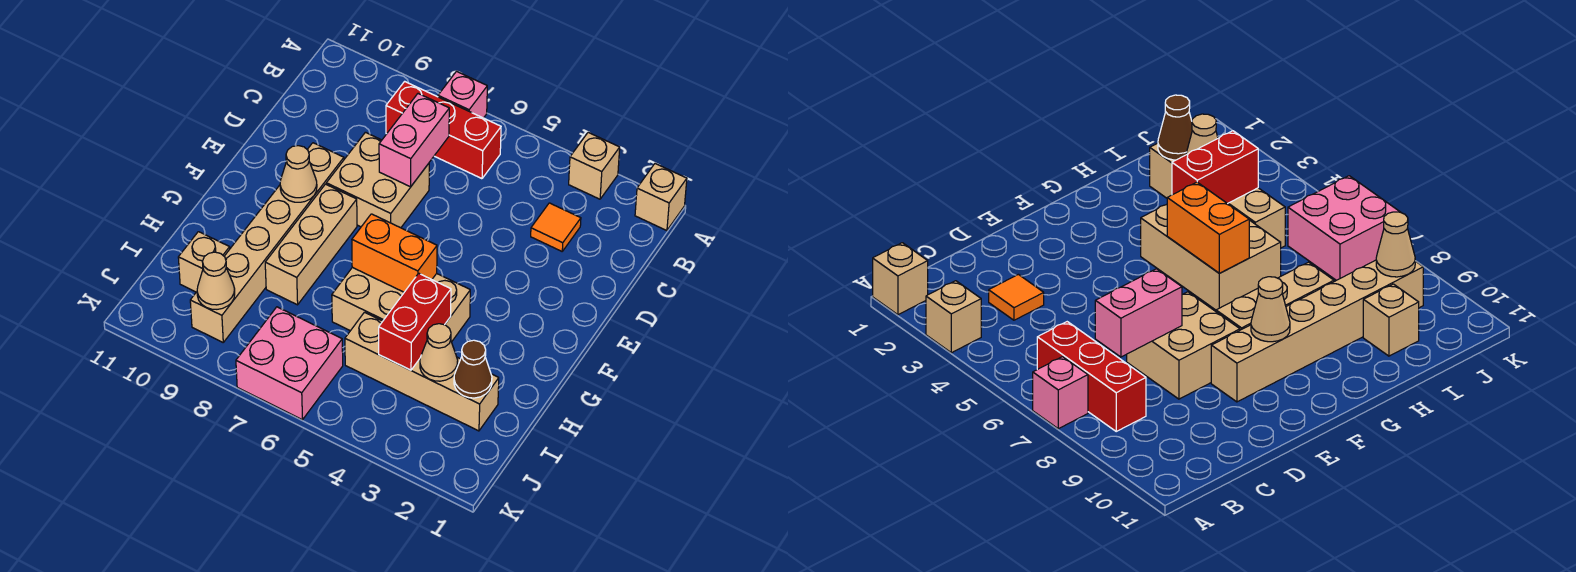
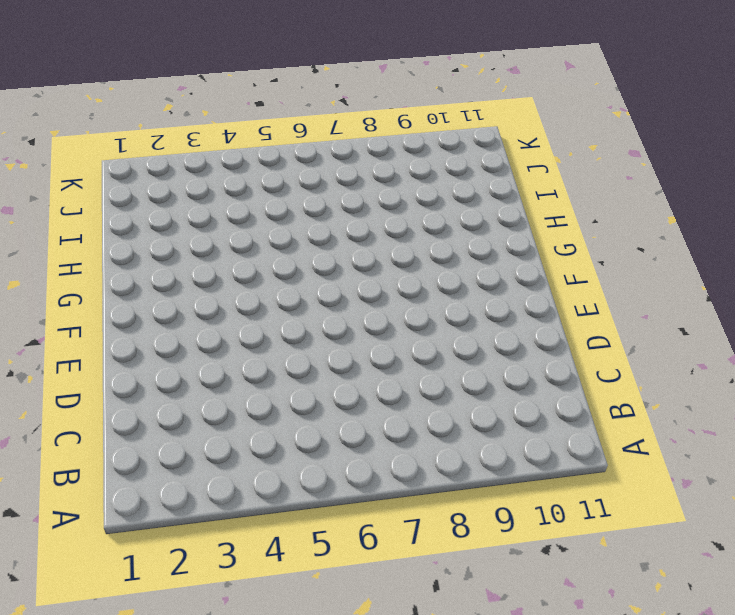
none -> tan brick A1 level 1
none -> tan brick A3 level 1
none -> pink brick A7 level 1

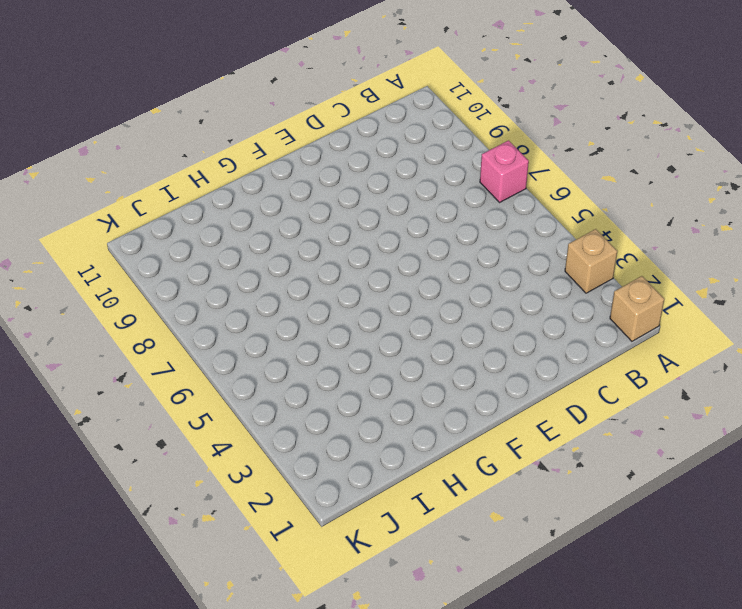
none -> red brick B6:B8 level 1
none -> orange tile C3 level 1
none -> tan brick D7:E8 level 1

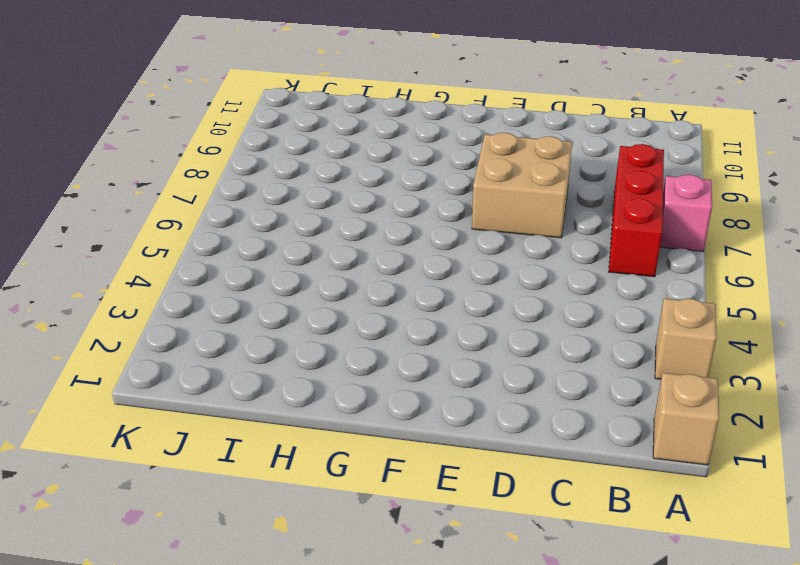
none -> orange tile C3 level 1
none -> tan brick E9:J9 level 1
none -> tan brick F8:H8 level 1

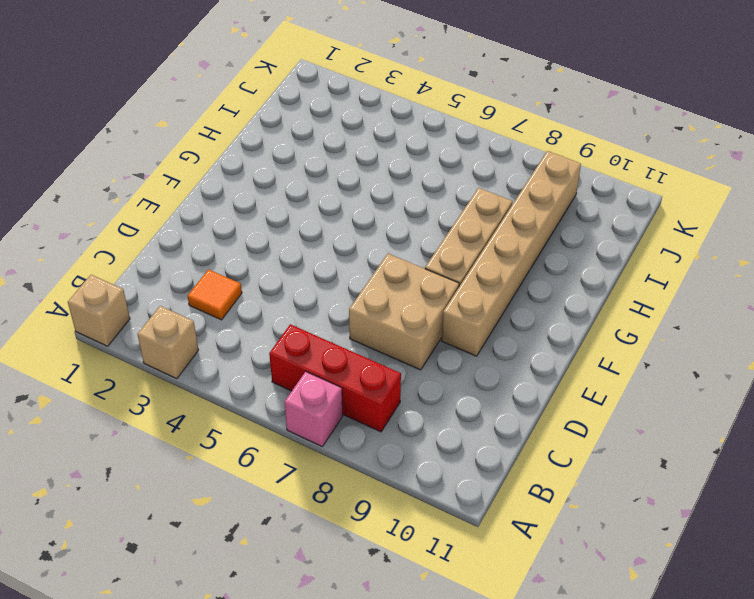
none -> tan brick G4:H6 level 1
none -> tan brick I2:I5 level 1
none -> tan brick I10 level 1

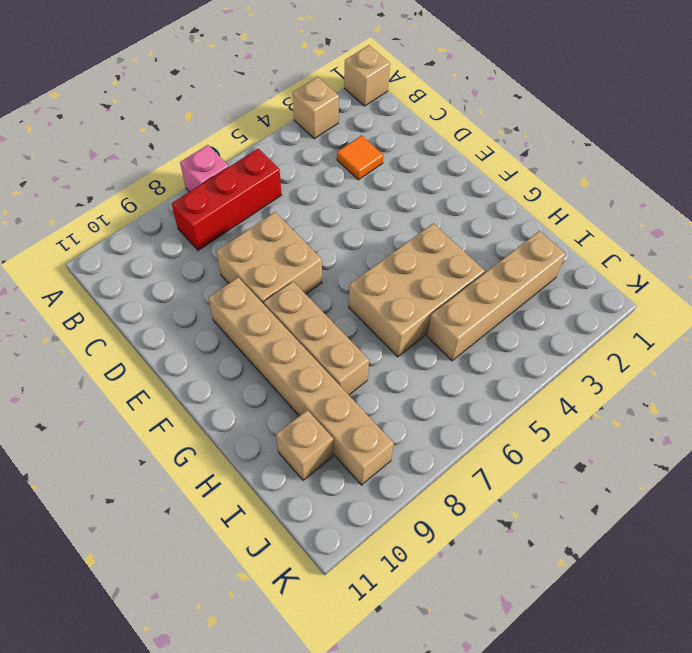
none -> pink brick J6:K7 level 1
none -> pink brick C7:D7 level 2
none -> tan cone F9 level 2

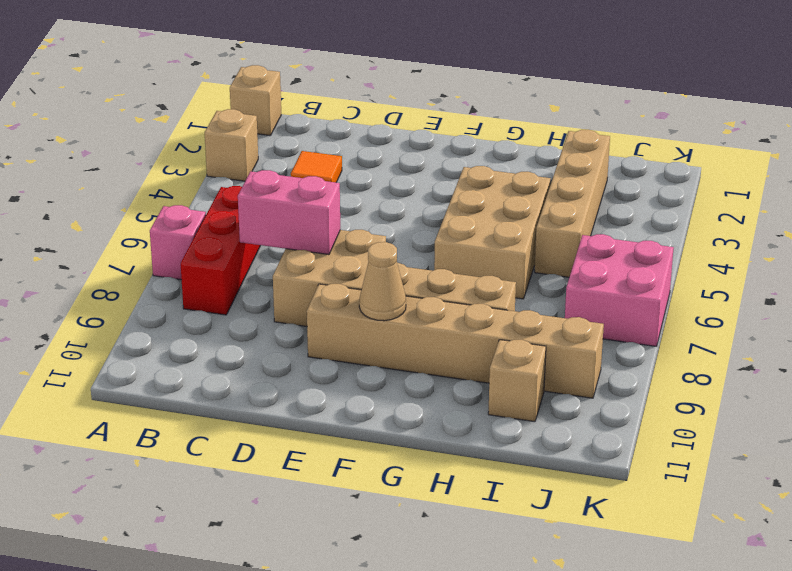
none -> orange brick G5:G6 level 2
none -> red brick H4:I4 level 2
none -> brown cone I2 level 2

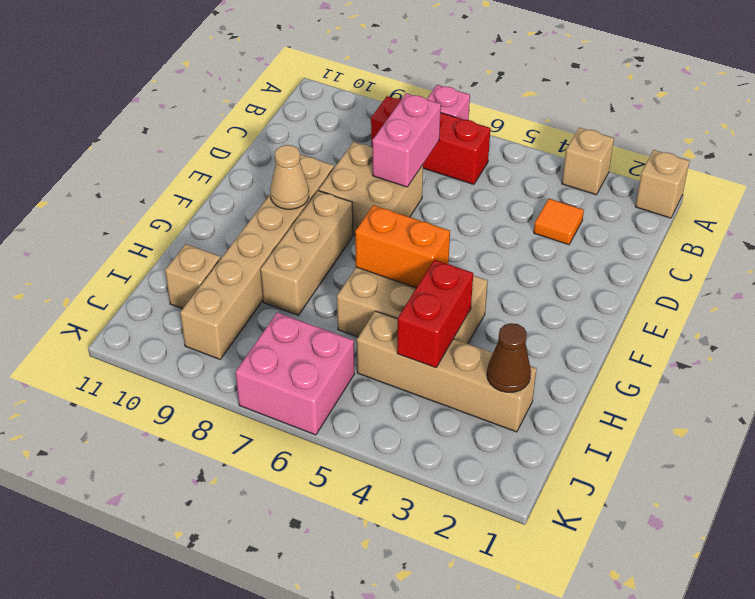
none -> tan cone I3 level 2
none -> tan cone J9 level 2

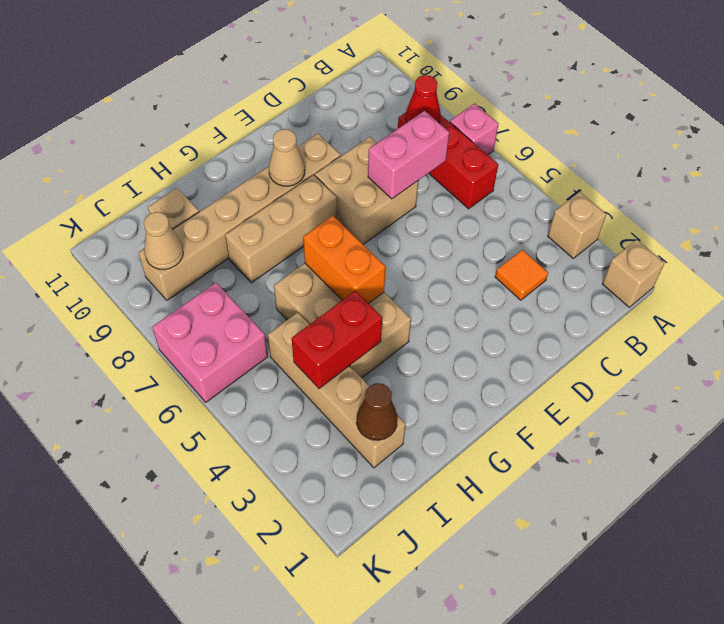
red cone B8 level 2 -> none
none -> tan cone I3 level 2

